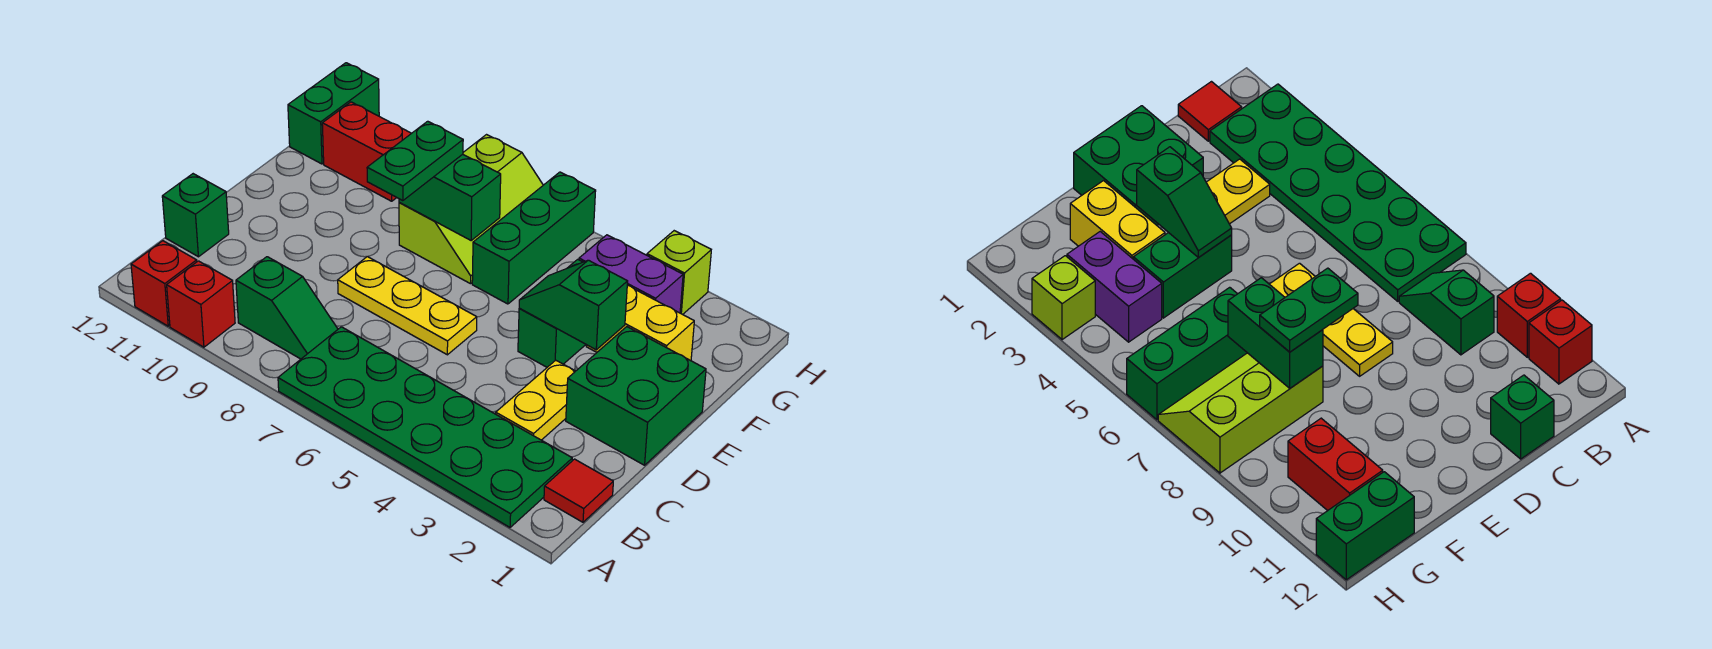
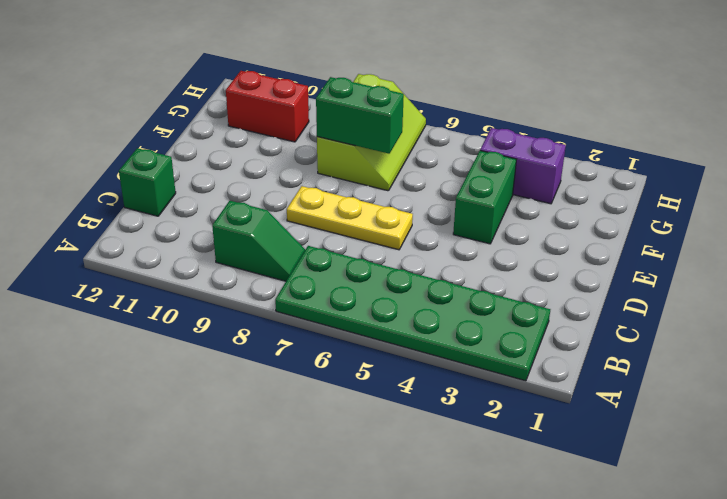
none -> red brick A10 level 1
none -> red brick A11 level 1
none -> red tile B1 level 1

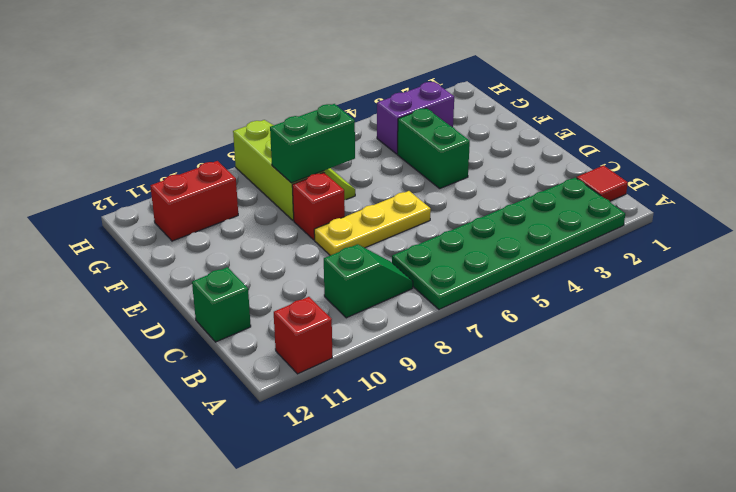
red brick E8 level 1 -> red brick A10 level 1
none -> yellow plate C3:D3 level 1
none -> green brick D1:E2 level 1
none -> yellow brick F2:F3 level 1

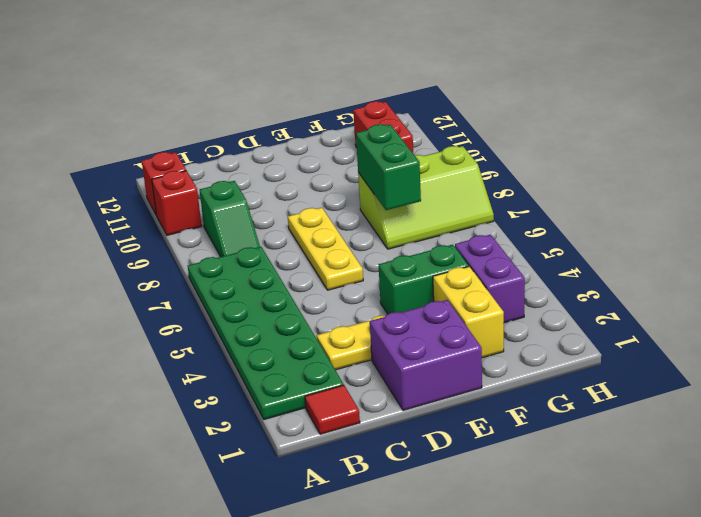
purple brick D1:E2 level 1 -> green brick D1:E2 level 1
none -> green brick C12 level 1
none -> green brick F6:H6 level 1
none -> green brick G12:H12 level 1

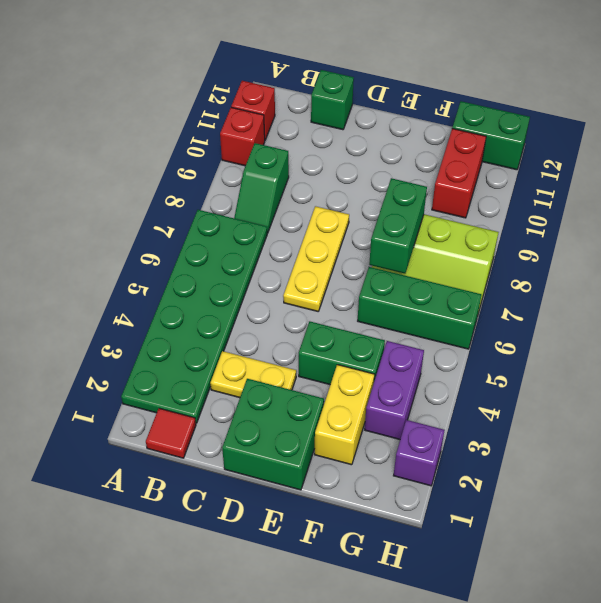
purple brick H2 level 1 -> none
none -> lime brick H3 level 1
none -> green slope E3:E4 level 2 top 3
none -> green plate E8:F8 level 3

